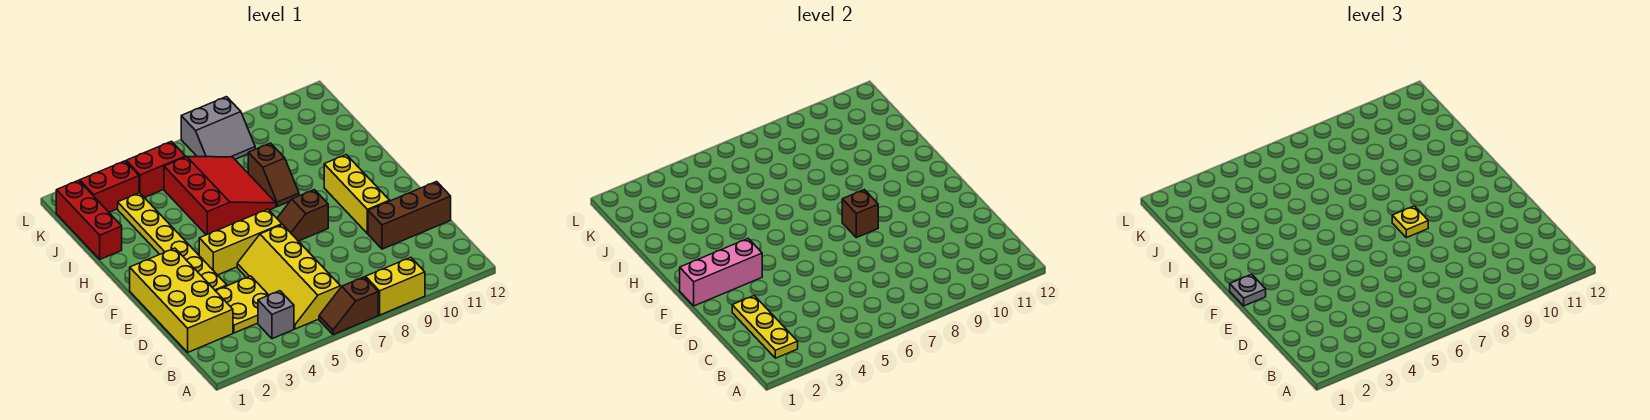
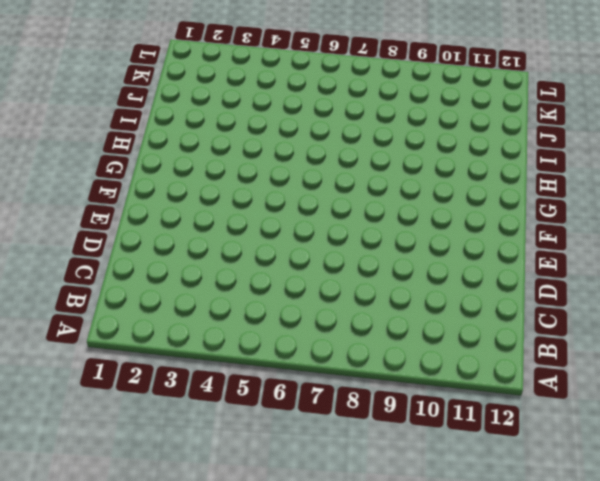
none -> brown slope A6:A7 level 1 top 7
none -> yellow brick A8:A9 level 1
none -> grey brick B4 level 1

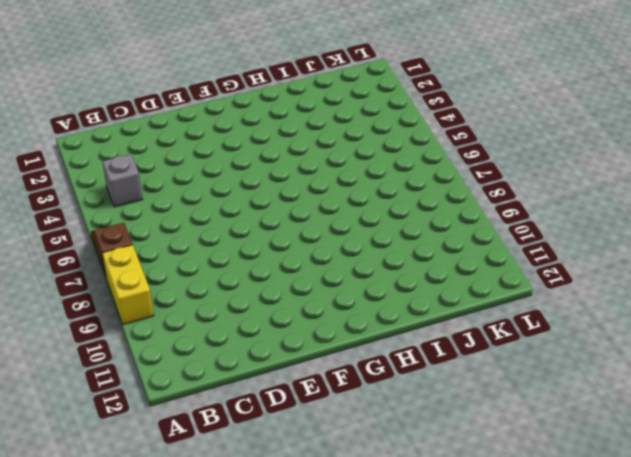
none -> yellow slope B5:E6 level 1 top 6
none -> yellow brick C1:F2 level 1
none -> yellow plate C3:D4 level 1

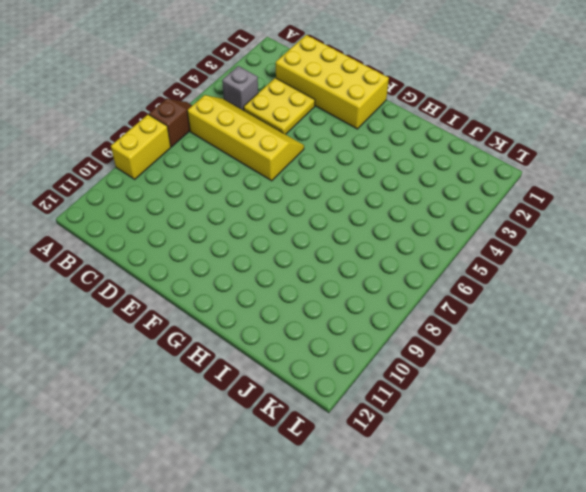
none -> brown brick D10:D12 level 1
none -> yellow plate E3:J3 level 1
none -> yellow brick E10:G10 level 1

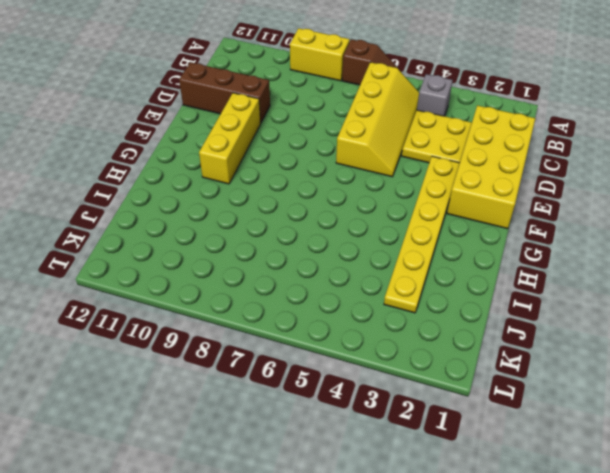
none -> yellow brick F4:F6 level 1
none -> brown slope F7:F8 level 1 top 8
none -> red slope H5:J7 level 1 top 5

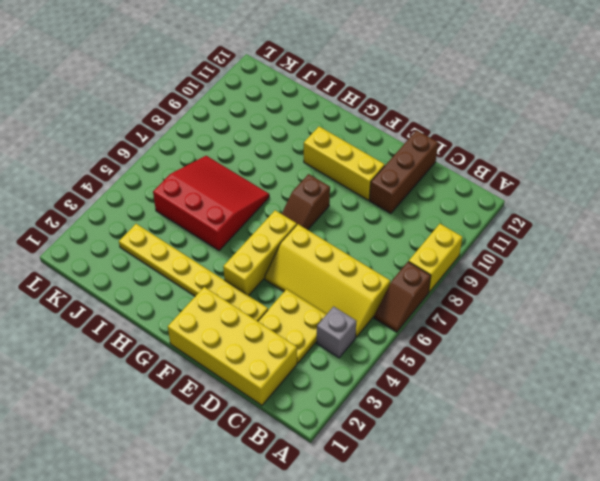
none -> brown slope H8:I8 level 1 top I
none -> red brick I1:K1 level 1
none -> red brick K2:K3 level 1

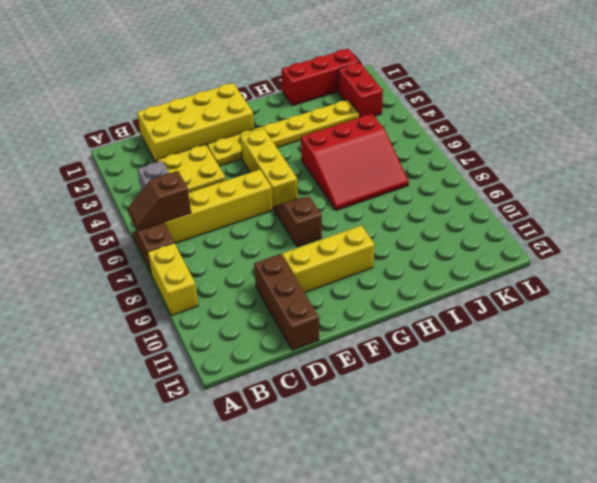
brown slope A6:B6 level 2 top B -> brown slope H8:I8 level 1 top I
none -> red brick K4:K5 level 1
none -> grey slope K7:L8 level 1 top L
none -> yellow plate B2:D2 level 2

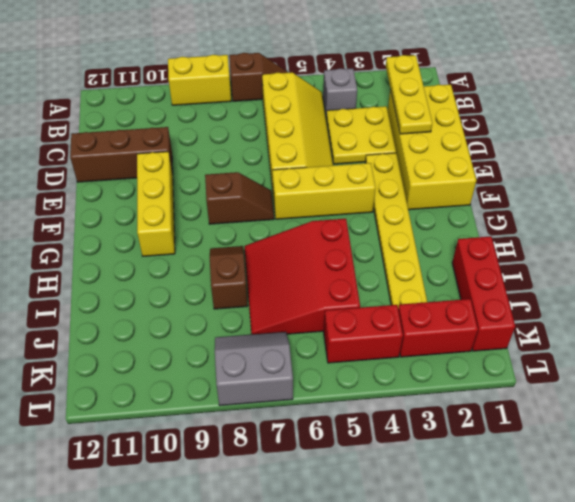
none -> pink brick F1:F3 level 2
none -> brown brick F8 level 2
none -> grey plate F1 level 3

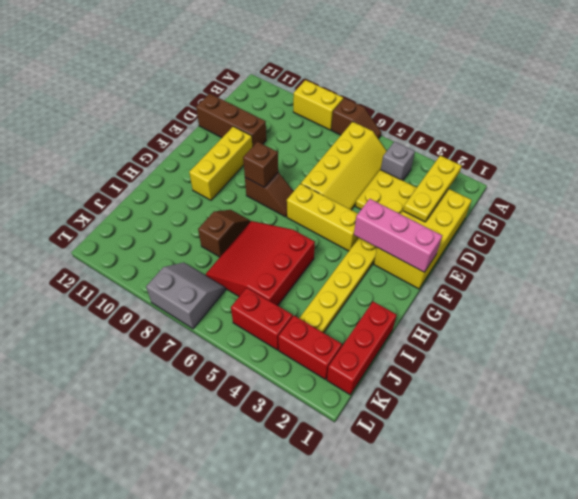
none -> grey plate F1 level 3
none -> yellow plate F8 level 3

